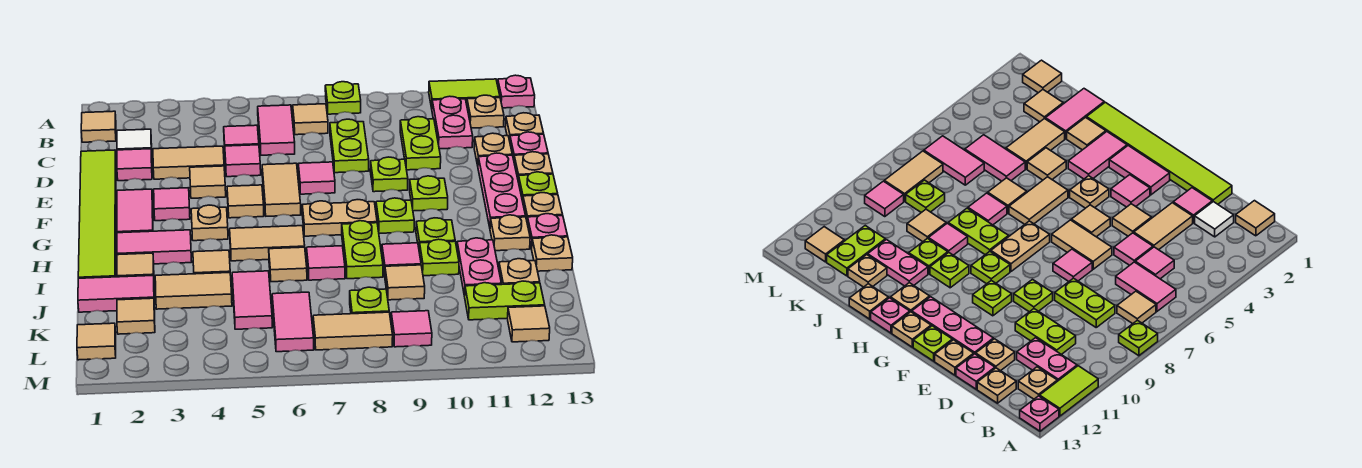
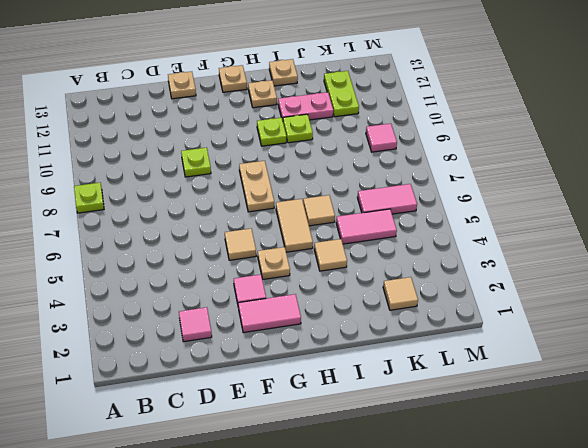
none -> lime tile A11:A12 level 1
none -> pink plate A13 level 1
none -> tan tile B1 level 1
none -> pink tile B6:C6 level 1

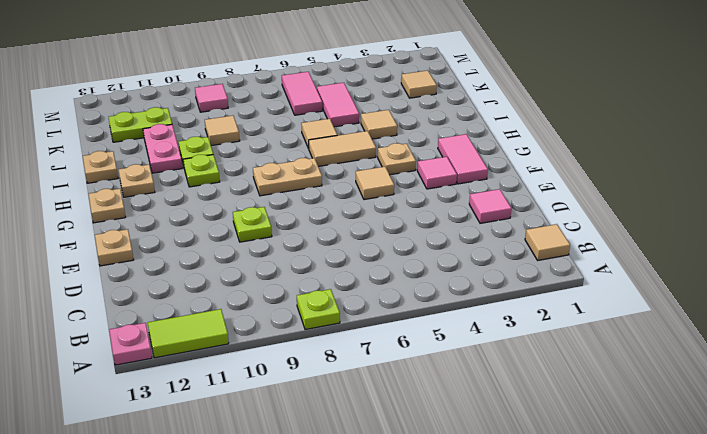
none -> pink tile B6:C6 level 1
none -> tan tile B7 level 1
none -> pink plate B11:C11 level 1
none -> tan plate B12 level 1

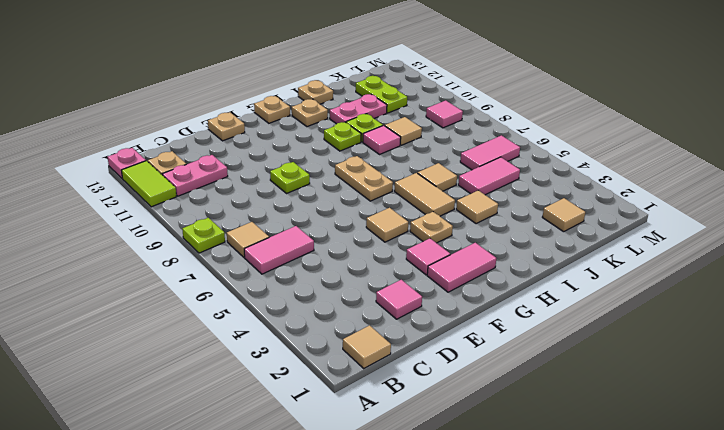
none -> white tile C2 level 1
none -> pink tile C5 level 1
none -> lime plate C8:D8 level 1
none -> lime plate C10:D10 level 1

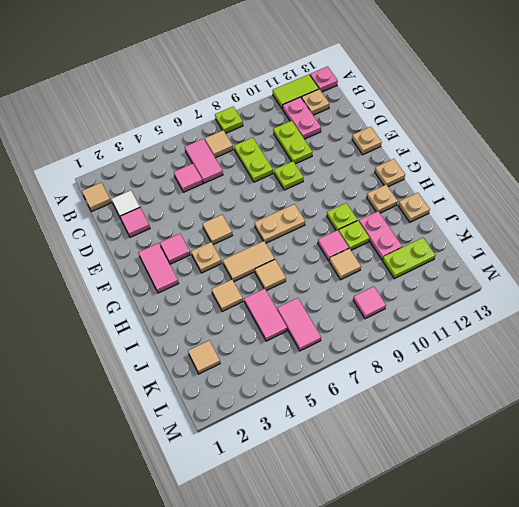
none -> tan plate C13 level 1
none -> lime tile D1:I1 level 1
none -> tan tile D3:D4 level 1
none -> pink tile D5 level 1

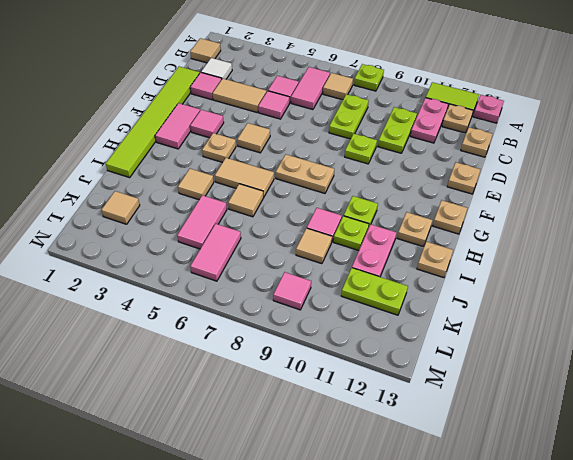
none -> tan plate D12 level 1
none -> pink plate D13 level 1
none -> tan tile E4 level 1
none -> tan tile E6:F6 level 1

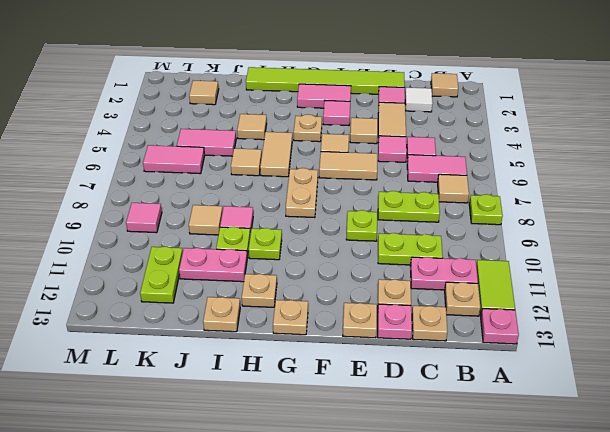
none -> pink tile E7 level 1
none -> pink plate E12:G12 level 1
none -> lime plate F10 level 1
none -> lime plate F13 level 1

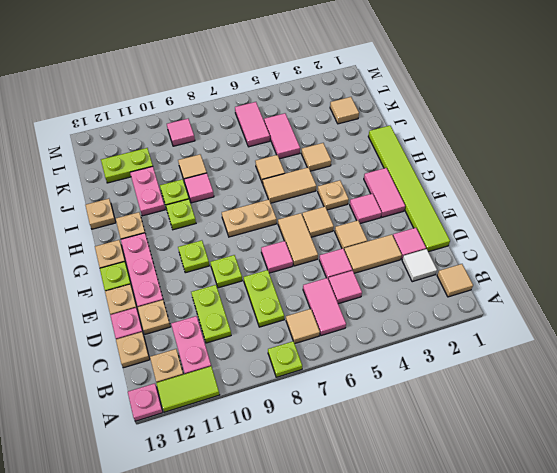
none -> lime plate G9 level 1
none -> pink tile H2:H3 level 1
none -> lime plate H8:I8 level 1
none -> pink plate H13 level 1

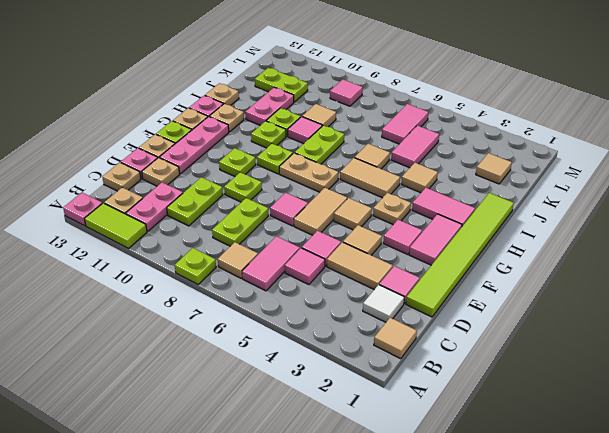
none -> tan tile I2 level 1
none -> pink tile I7 level 1
none -> pink tile J1:J2 level 1
none -> tan tile J3:J4 level 1

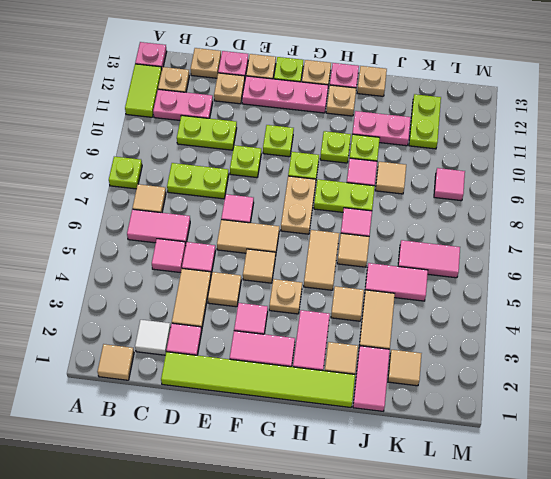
none -> tan plate J12 level 1
none -> lime plate K8 level 1
none -> tan tile L1 level 1
none -> tan tile L7:L8 level 1

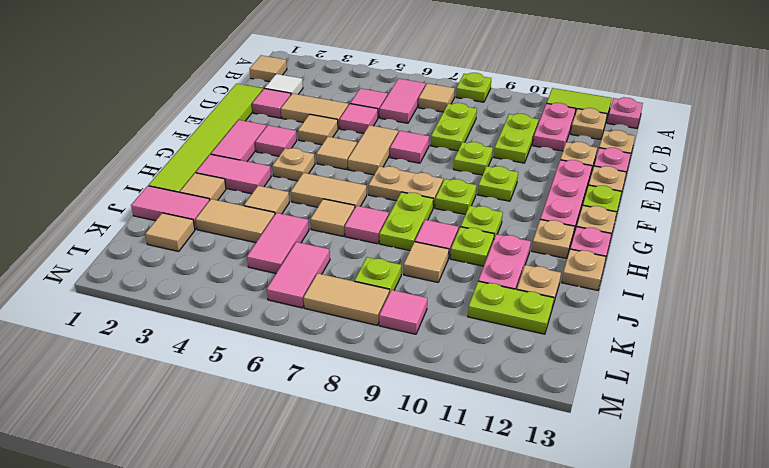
none -> tan tile L1 level 1
none -> tan tile L12 level 1

